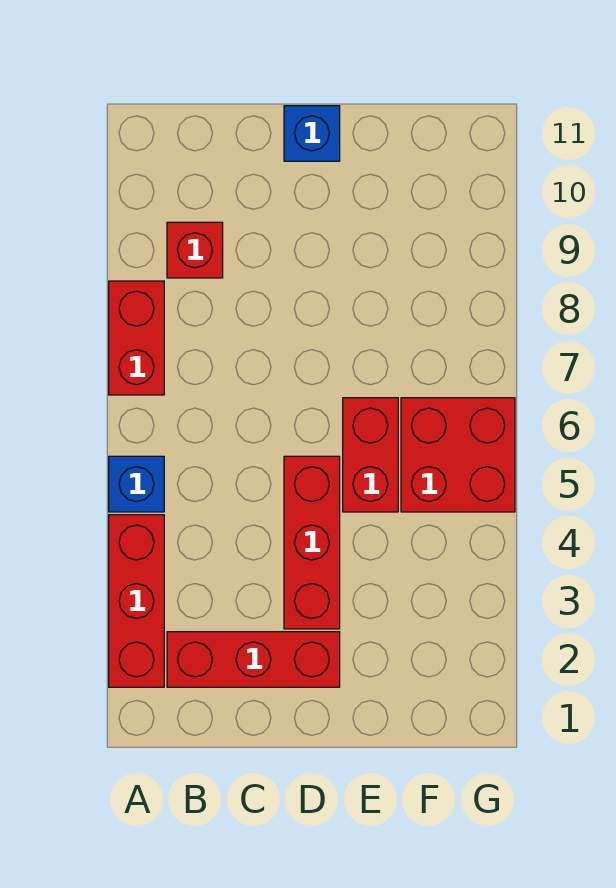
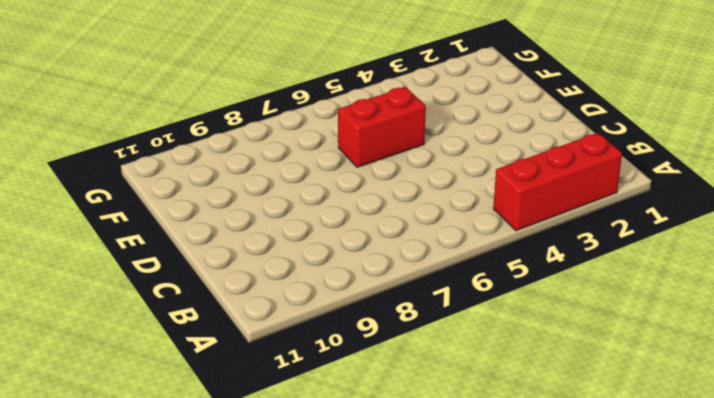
none -> blue brick A5 level 1
none -> red brick A7:A8 level 1

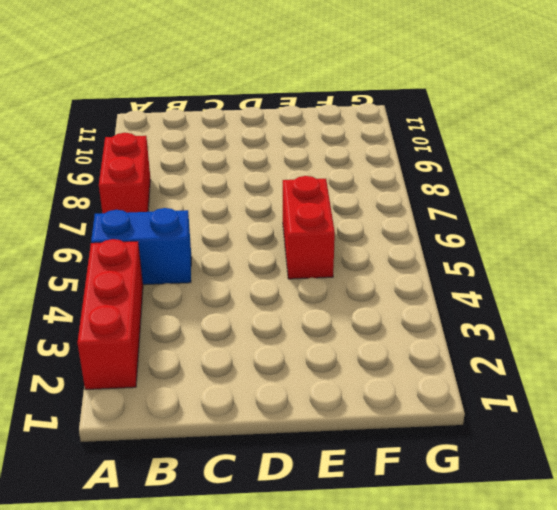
blue brick A5:B5 level 1 -> blue brick A5 level 1
none -> red brick B2:D2 level 1
none -> red brick B9 level 1

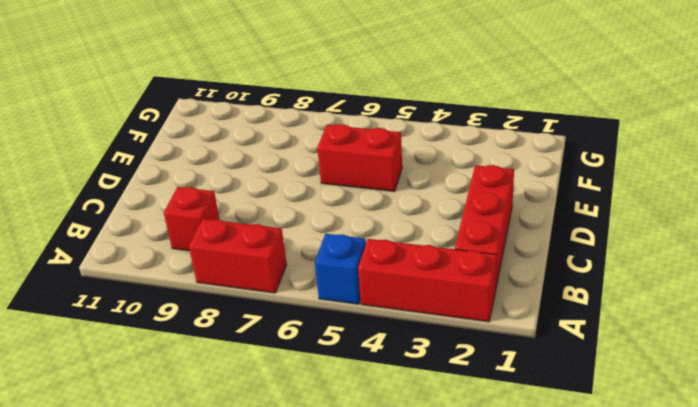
none -> red brick D3:D5 level 1
none -> blue brick D11 level 1

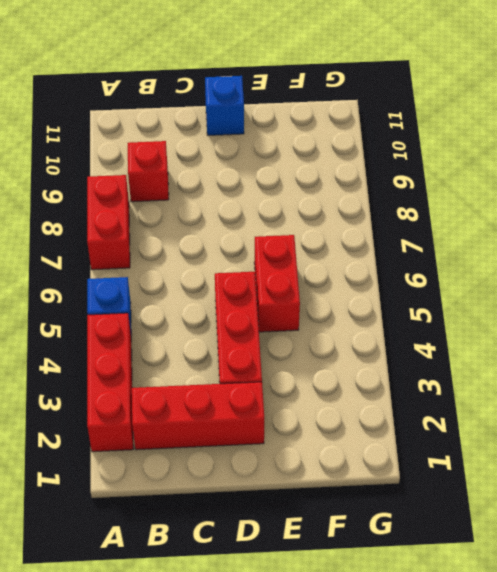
none -> red brick F5:G6 level 1

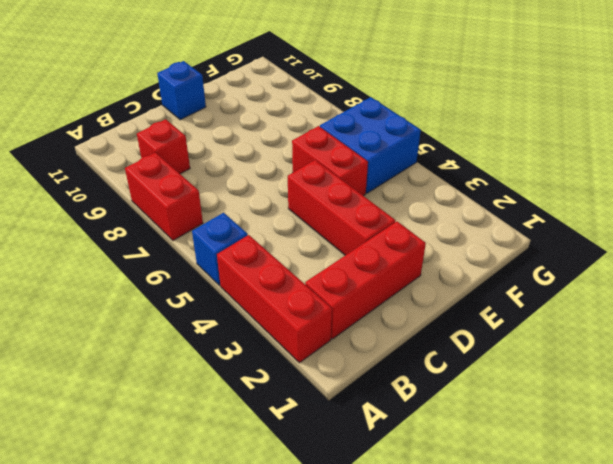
blue brick F5:G6 level 1 -> red brick F5:G6 level 1

